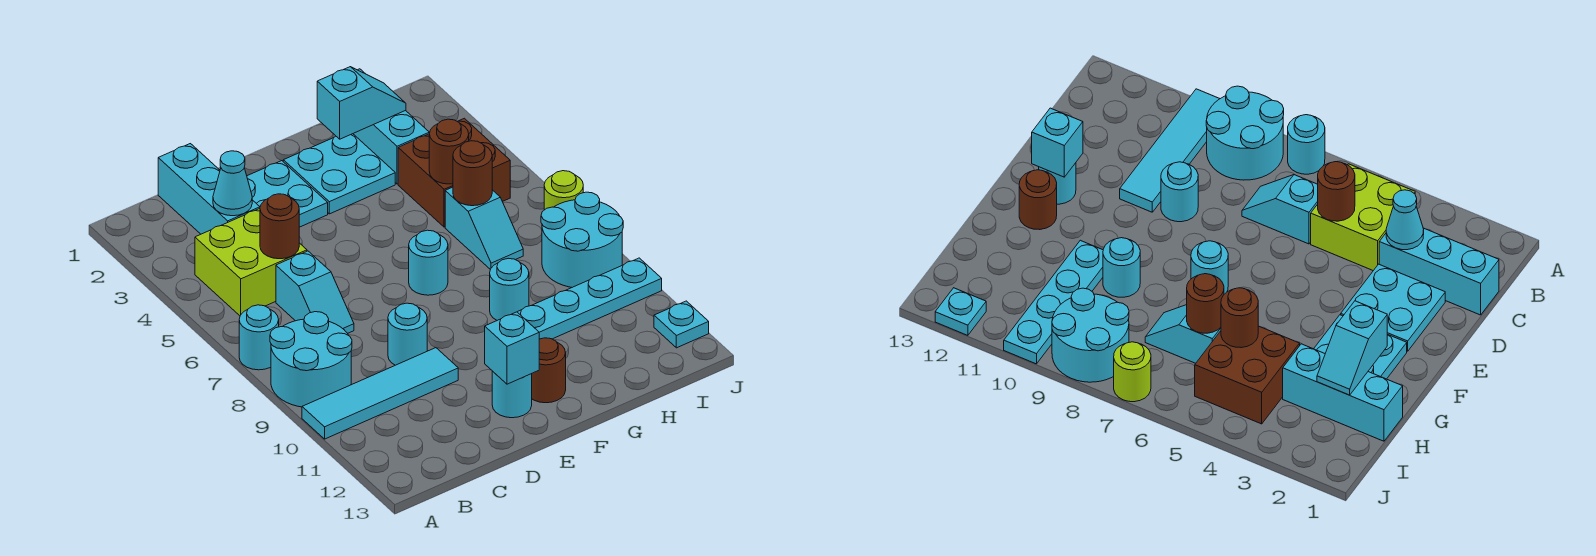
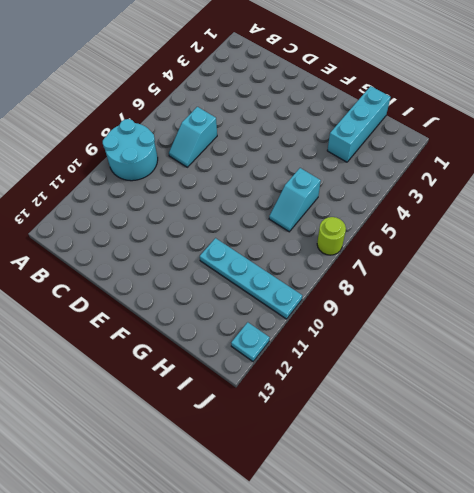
none -> cyan round brick A7 level 1
none -> cyan tile A10:D10 level 1
none -> lime brick B4:C5 level 1

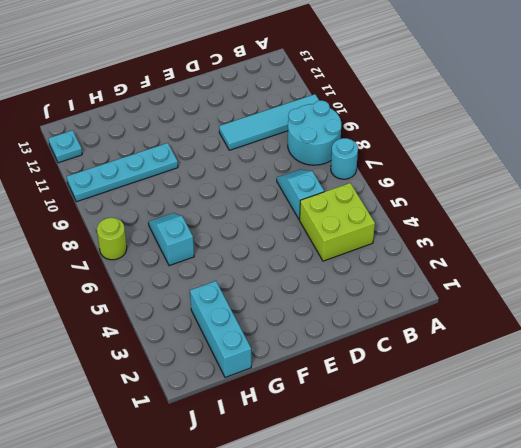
none -> cyan brick C1:C3 level 1
none -> cyan plate D2:E3 level 1
none -> cyan round brick D9 level 1

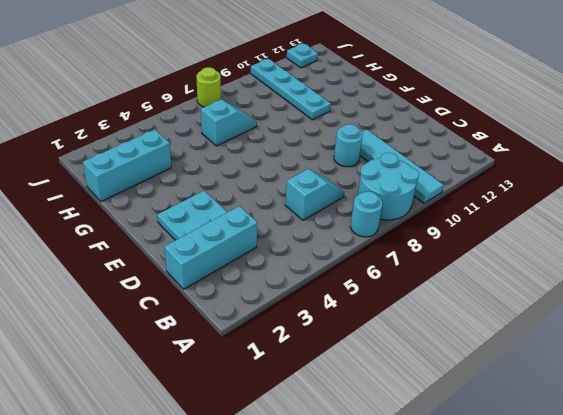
none -> lime brick B4:C5 level 1
none -> cyan round brick E12 level 1
none -> cyan plate F2:G3 level 1

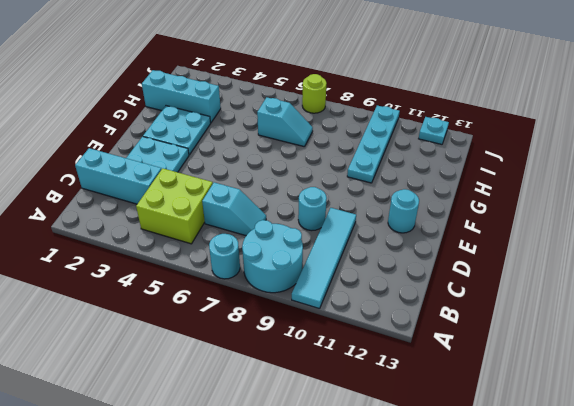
none -> cyan round brick F7 level 1
none -> brown round brick F12 level 1
none -> cyan round brick G9 level 1

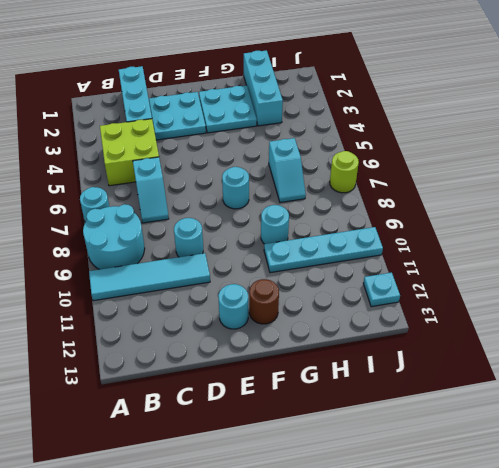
none -> brown brick H4:I5 level 1
none -> cyan round brick I8:J9 level 1
none -> cyan cone C3 level 2

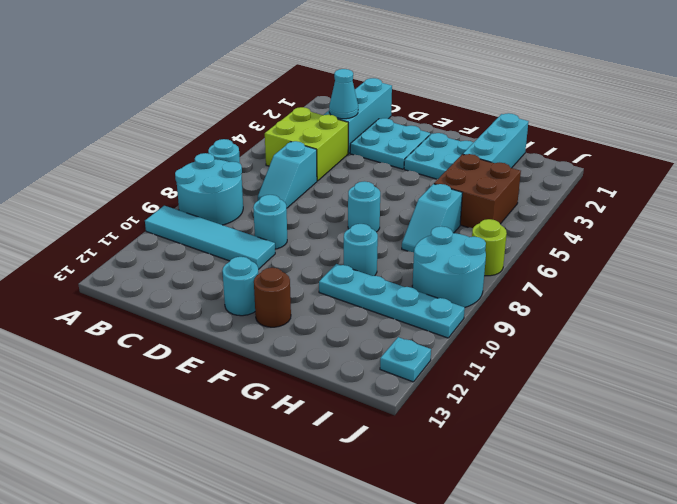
none -> brown round brick C5 level 2
none -> cyan brick E12 level 2
none -> cyan slope G2:H2 level 2 top G

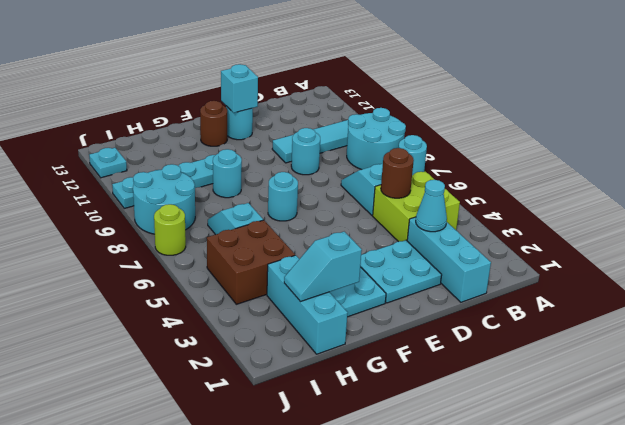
none -> brown round brick H5 level 2
none -> brown round brick H6 level 2

